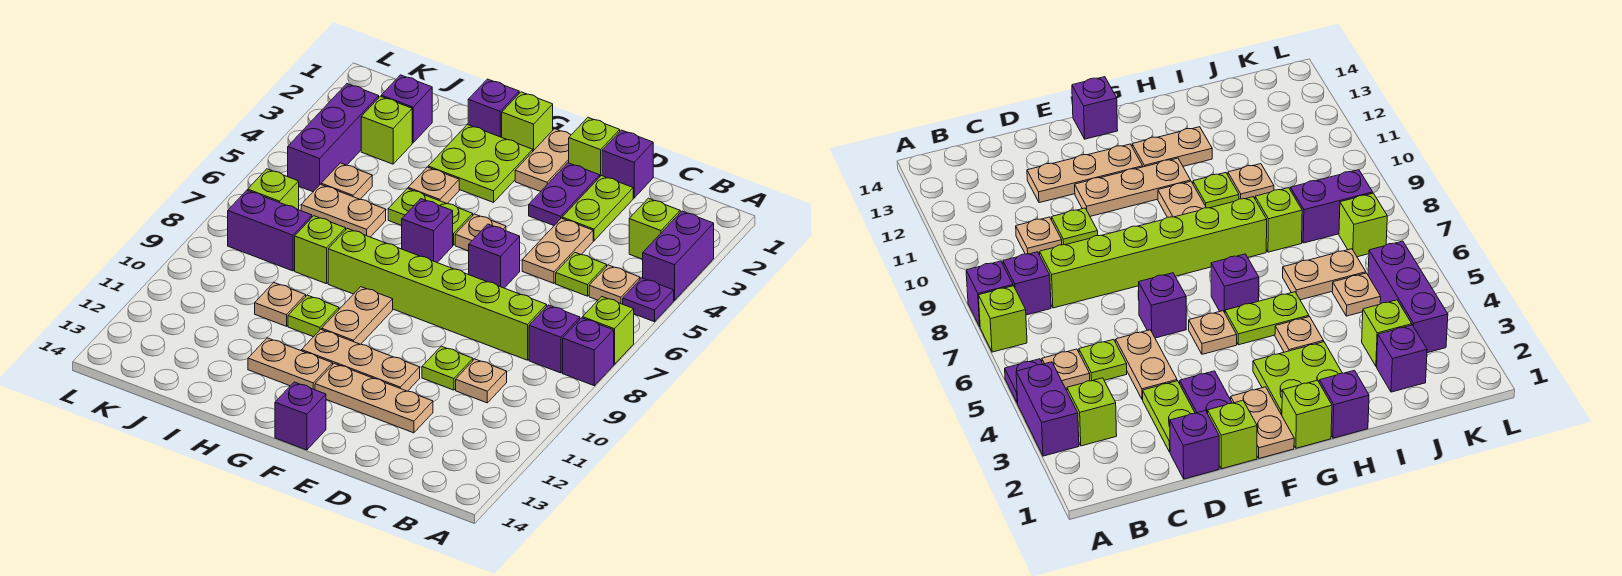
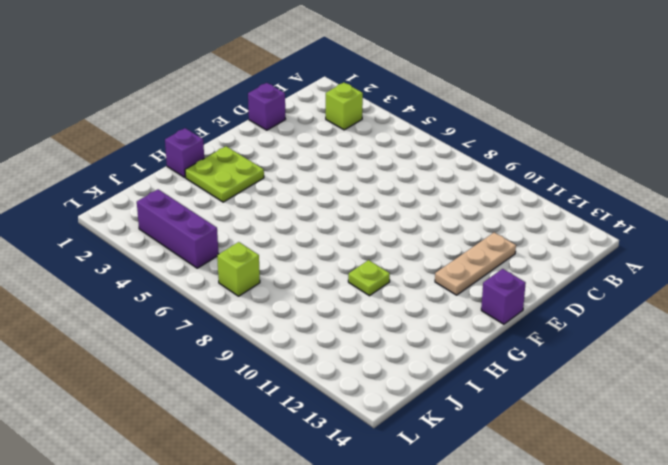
none -> purple brick A3:A4 level 1
none -> purple plate A5 level 1
none -> lime brick A7 level 1
none -> purple brick A8 level 1

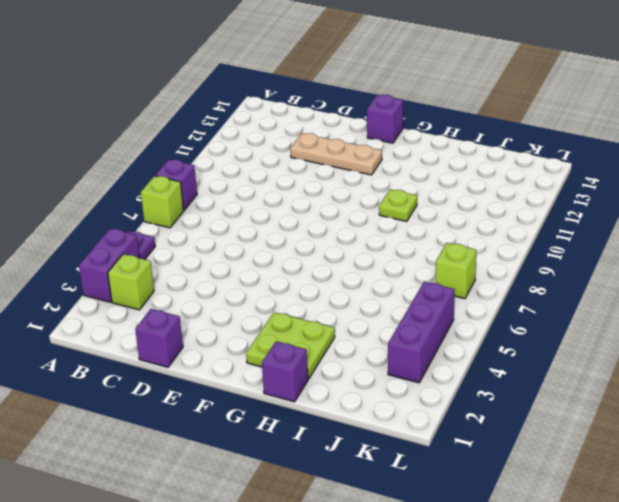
none -> tan plate B5 level 1
none -> purple brick B8 level 1
none -> lime plate C5 level 1
none -> lime brick C8:H8 level 1

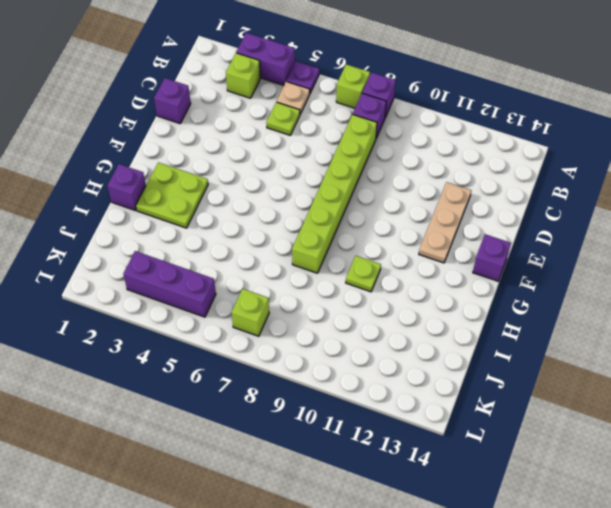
none -> tan plate C10 level 1
none -> lime plate D2:D3 level 1
none -> tan plate D4:D5 level 1
none -> lime plate D10 level 1

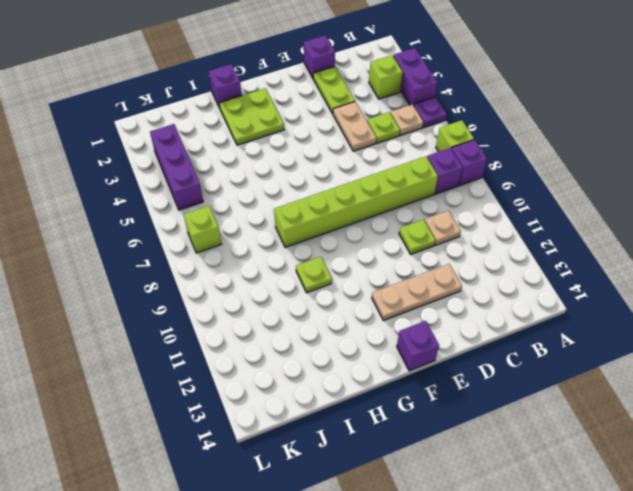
none -> lime brick E1 level 1
none -> purple plate E2:E3 level 1
none -> purple brick E6 level 1
none -> tan plate E11:G11 level 1

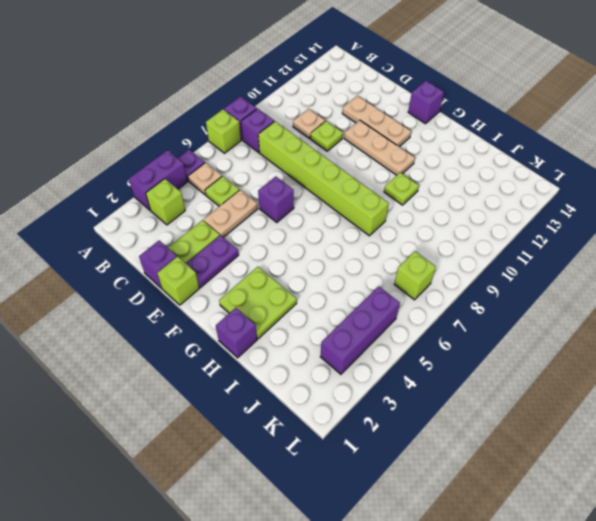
none -> tan plate F1:F2 level 1
none -> tan plate F5 level 1
none -> lime brick G1 level 1
none -> lime plate G5:H5 level 1

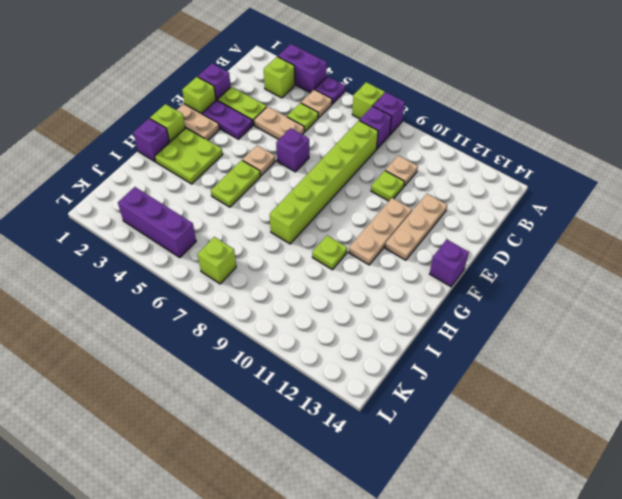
none -> purple brick G6 level 1
none -> tan plate G9:G10 level 1
none -> tan plate G12:H12 level 1
none -> tan plate H4 level 1

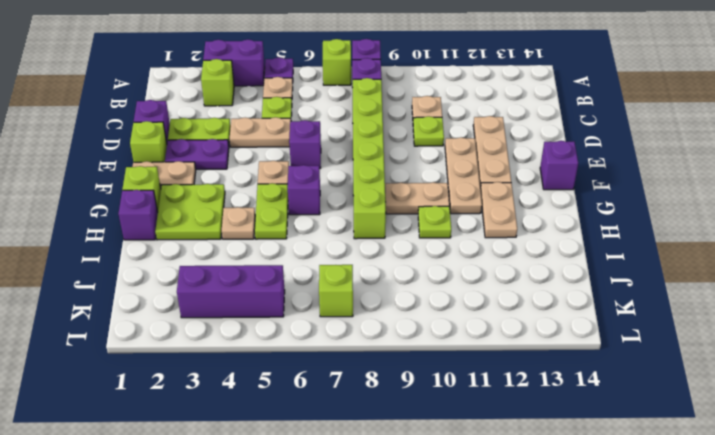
none -> tan plate I6:J6 level 1
none -> lime brick I8 level 1
none -> tan plate I10 level 1
none -> purple brick J2 level 1

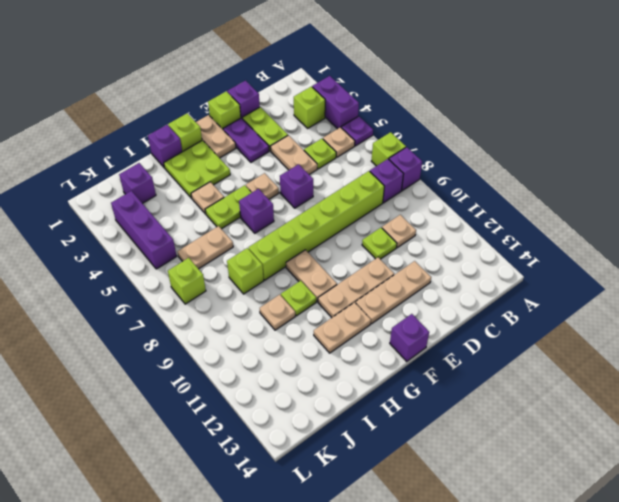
none -> lime brick J3 level 1
none -> tan plate J5 level 1
none -> purple brick J8:K8 level 1

